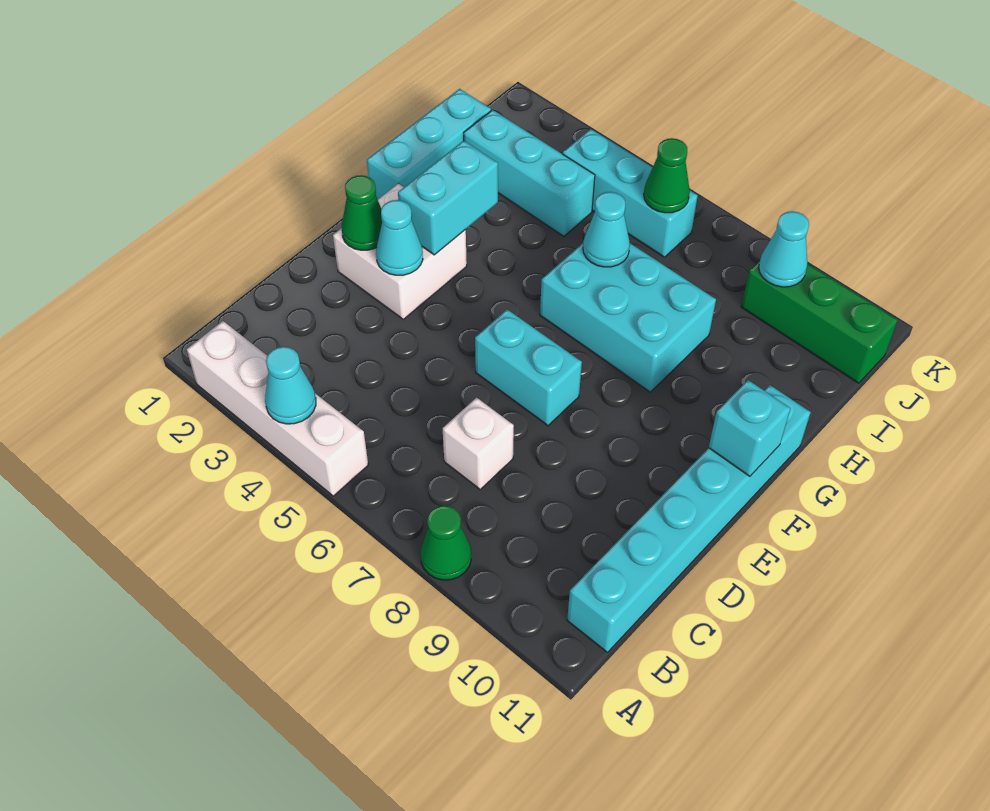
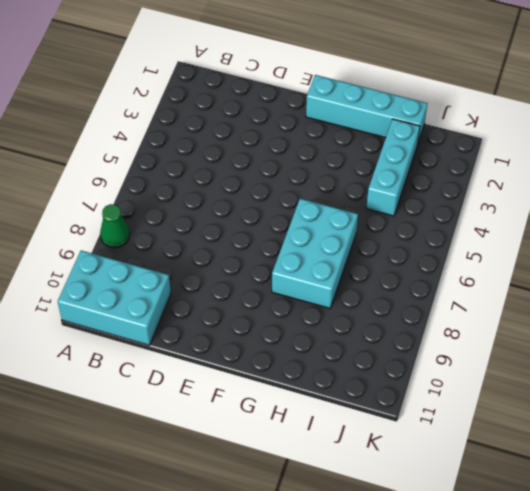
cyan brick A10:C11 level 1 -> cyan brick B11:G11 level 1
cyan brick F1:I1 level 1 -> cyan brick G1:I1 level 1
none -> white brick A2:A5 level 1
none -> white brick C7 level 1
none -> white brick E2:F3 level 1

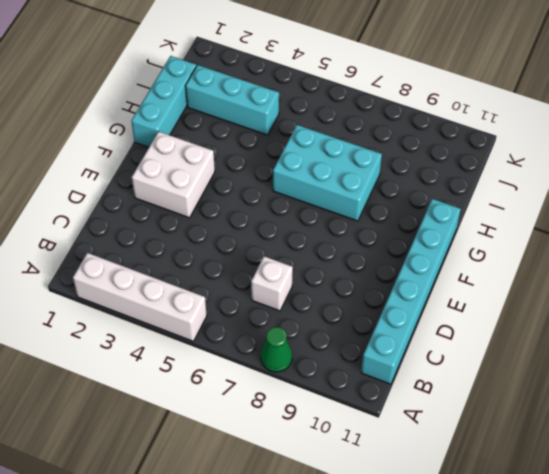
none -> cyan brick E6:E7 level 1
none -> cyan brick J4:J6 level 1
none -> green brick J9:J11 level 1

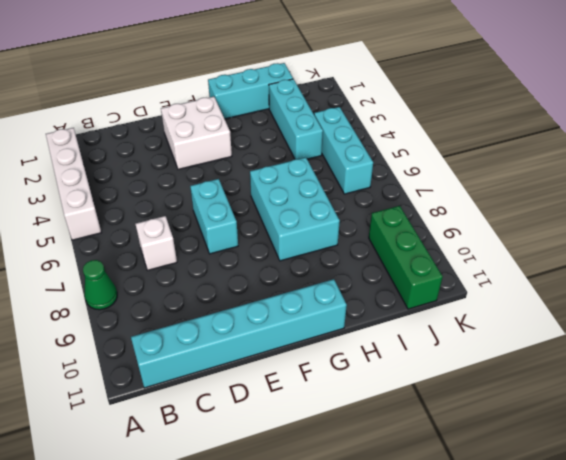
none -> cyan cone A4 level 2
none -> green cone E2 level 2
none -> cyan cone E3 level 2

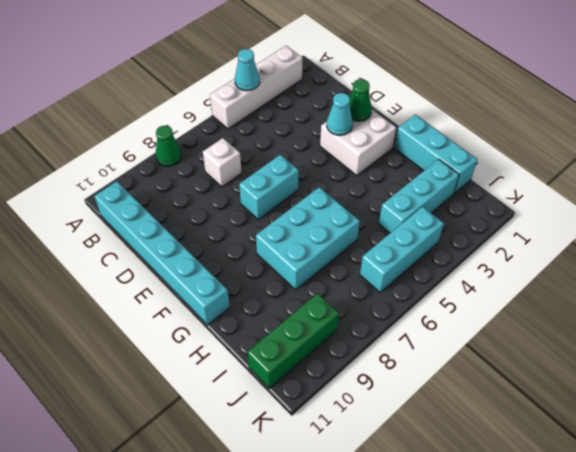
none -> cyan brick F3:G3 level 2
none -> cyan brick F11 level 2
none -> cyan cone H6 level 2

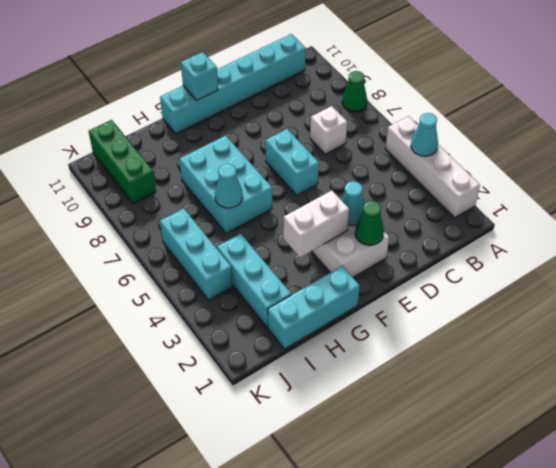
white brick F3:G3 level 2 -> cyan brick F3:G3 level 2
none -> green cone J6 level 2
none -> cyan cone J9 level 2

